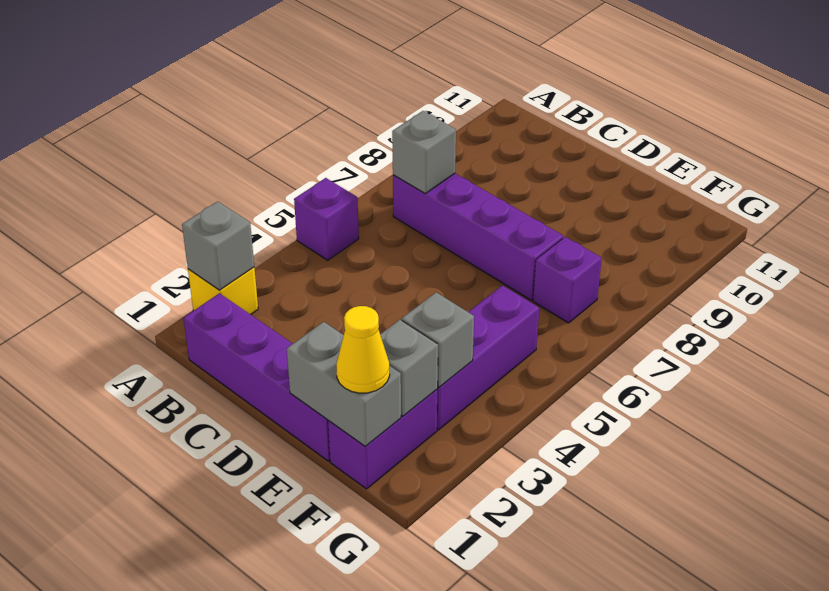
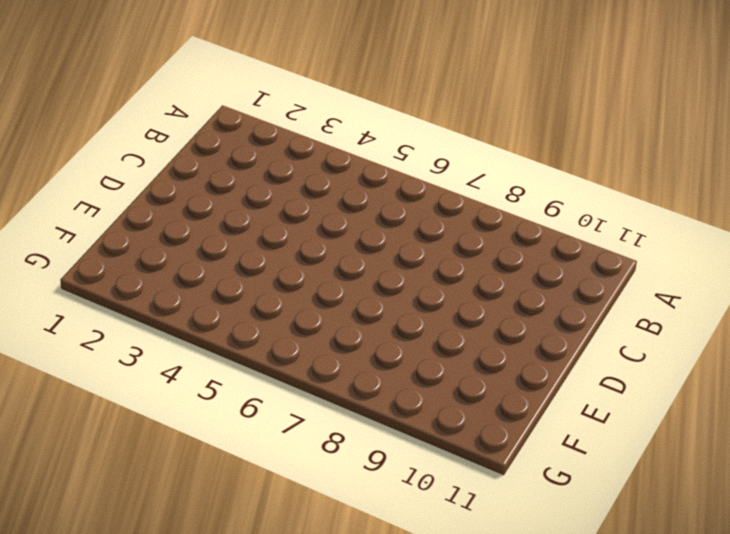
none -> yellow brick A2 level 1
none -> purple brick A5 level 1
none -> purple brick B1:E1 level 1

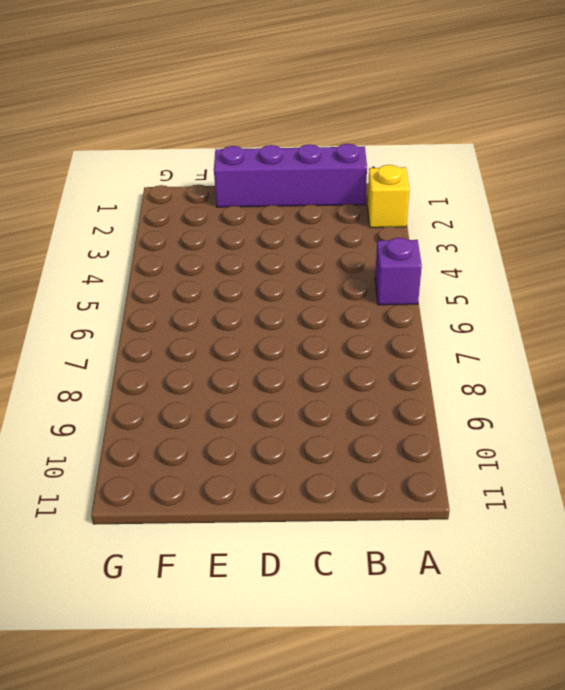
none -> purple brick B7:E7 level 1
none -> purple brick F1:F2 level 1
none -> purple brick F3:F5 level 1

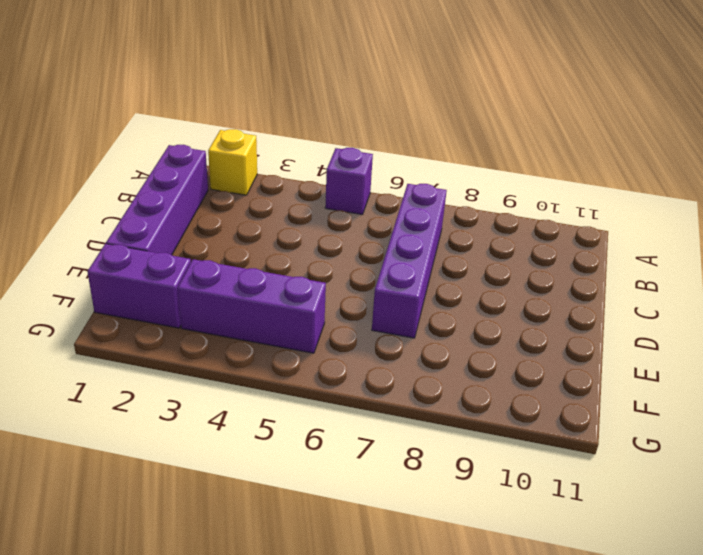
none -> purple brick F7 level 1
none -> grey brick A2 level 2
none -> grey brick B7 level 2

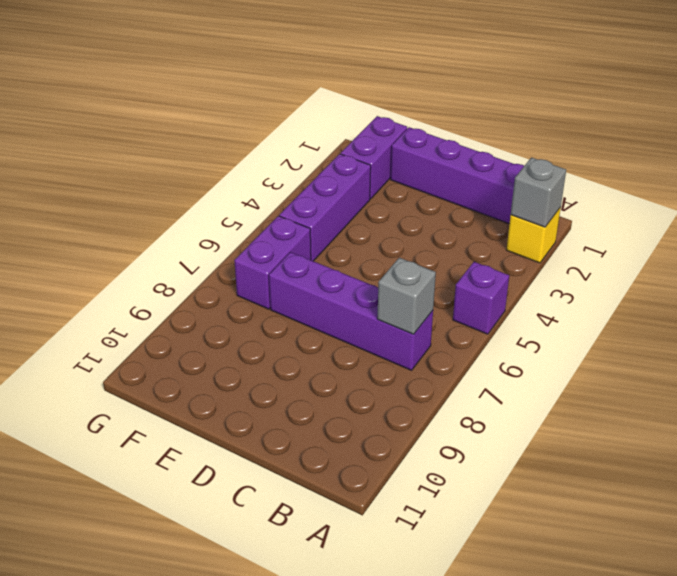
purple brick F6:F7 level 1 -> purple brick F7 level 1
none -> grey brick E1:F1 level 2
none -> grey brick F2 level 2
none -> grey brick F3 level 2

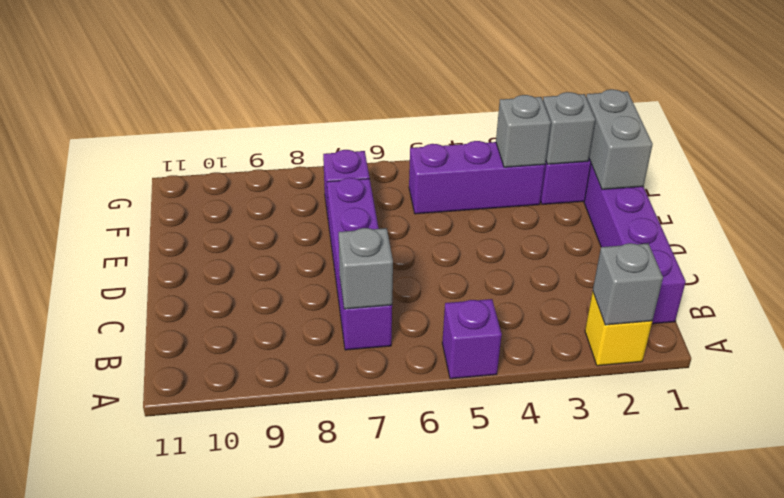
none -> yellow cone F1 level 3

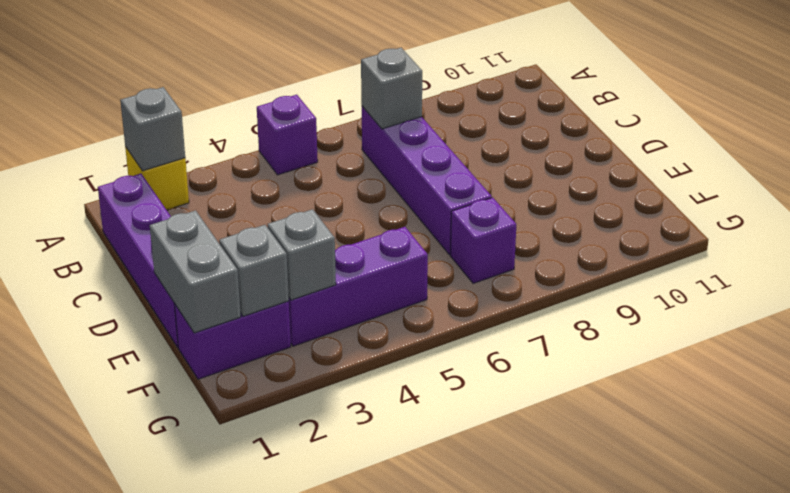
none -> yellow cone F1 level 3

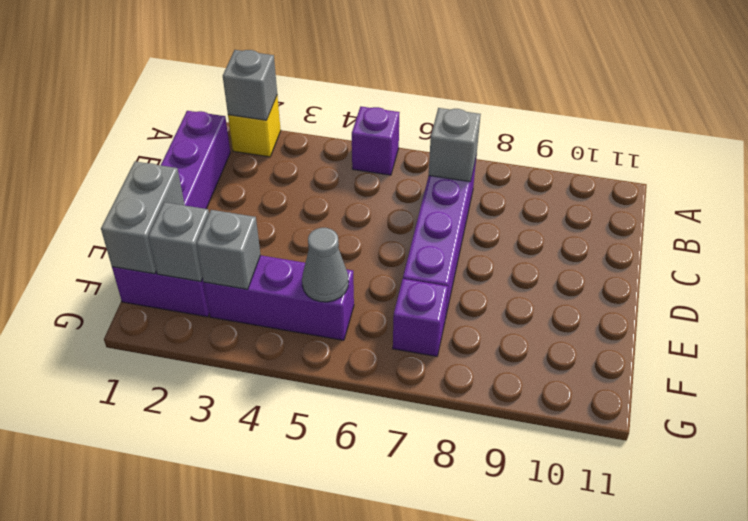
grey cone F5 level 2 -> none
none -> yellow cone F1 level 3

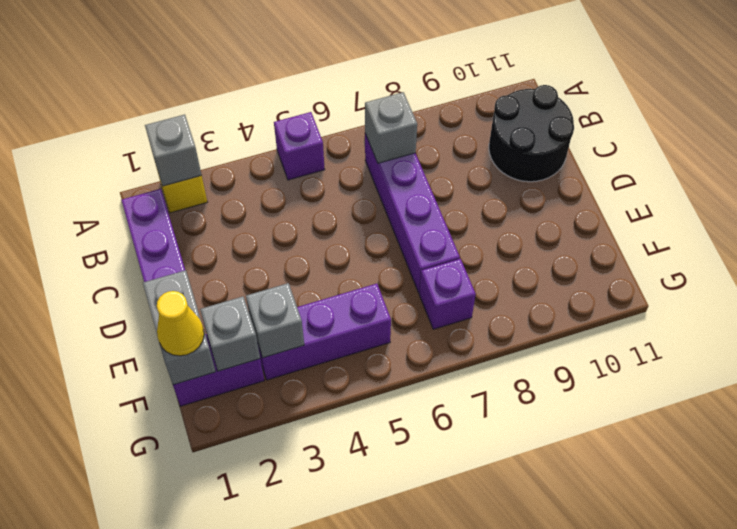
black round brick B10:C11 level 1 -> none

